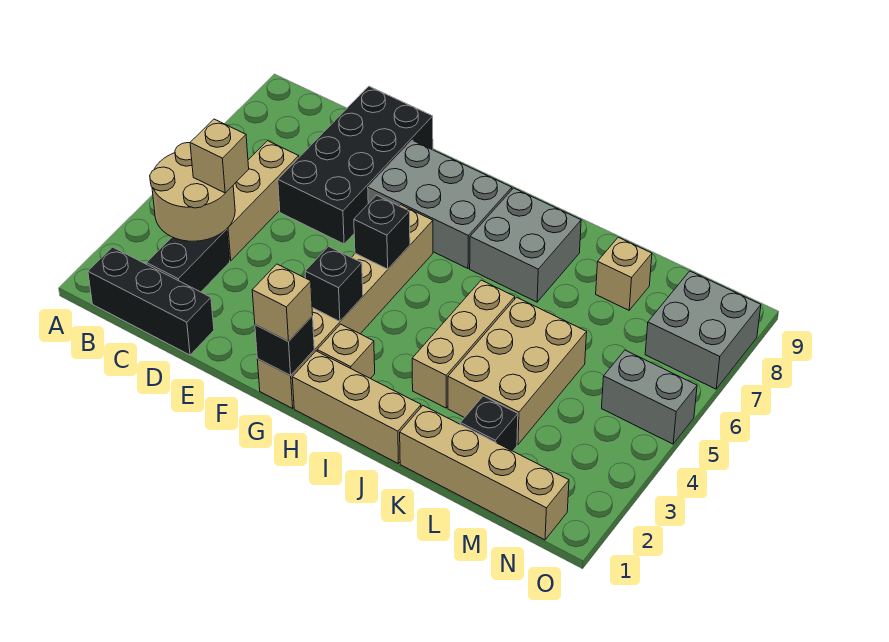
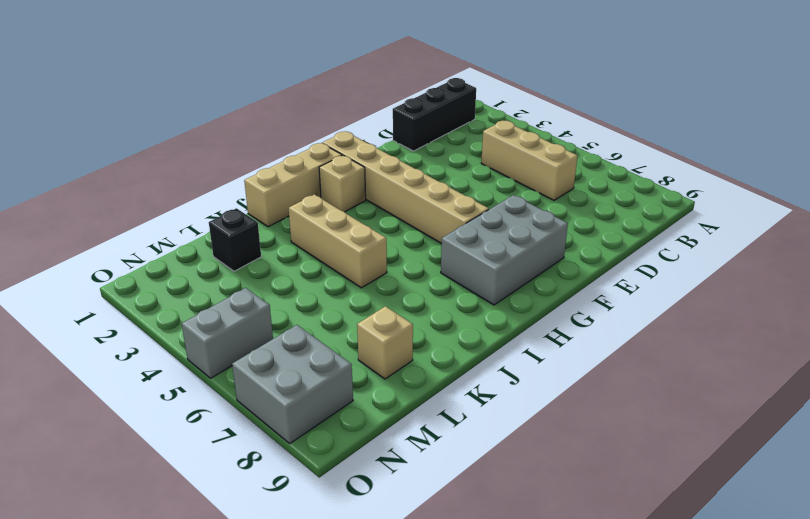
none -> black brick C2:C3 level 1
none -> black brick D6:E9 level 1
none -> grey brick I7:J8 level 1

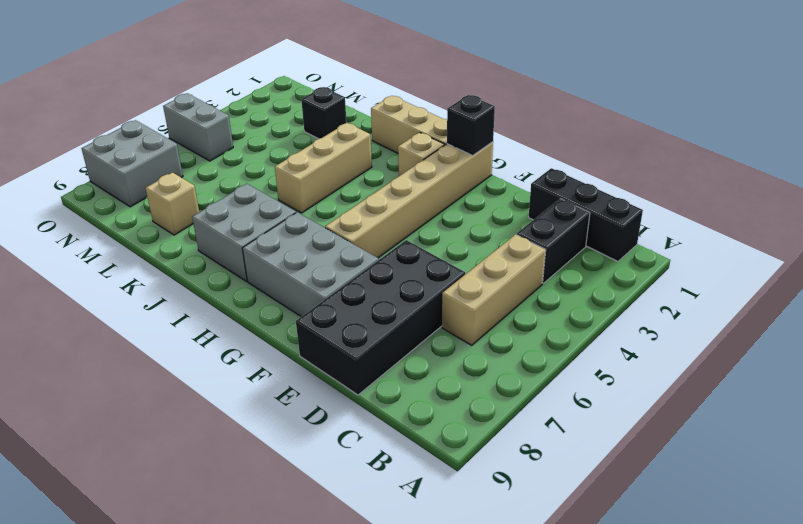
none -> tan brick K1:N1 level 1
none -> tan brick K3:L5 level 1
none -> tan round brick B3:C4 level 2

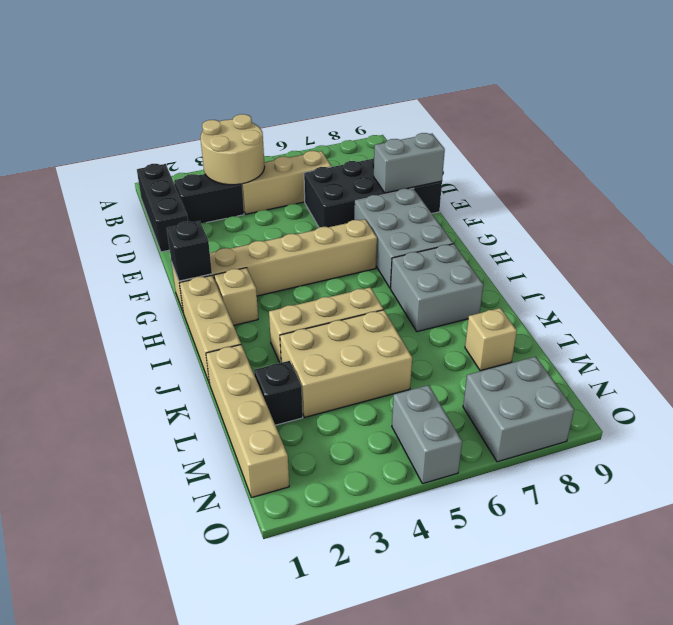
grey brick E8:E9 level 2 -> none
none -> black brick G3 level 2
none -> black brick G5 level 2
none -> tan brick C4 level 3

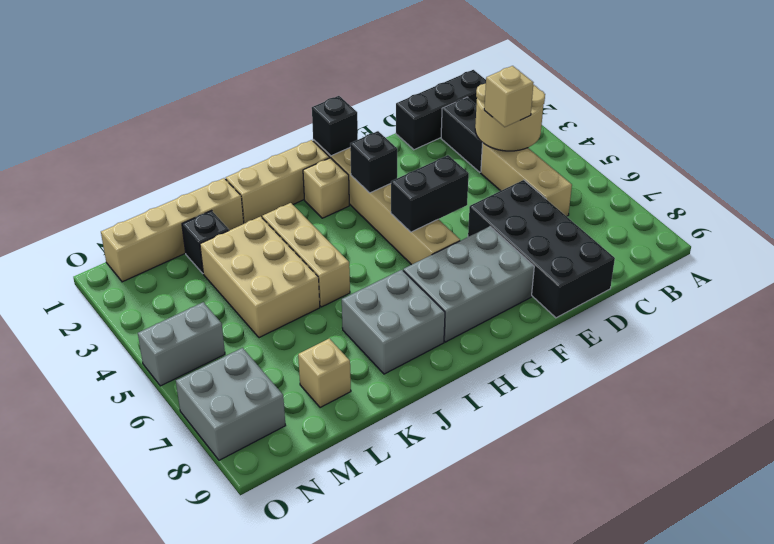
black brick F5:G5 level 2 -> black brick G5 level 2
none -> tan brick G1 level 3

